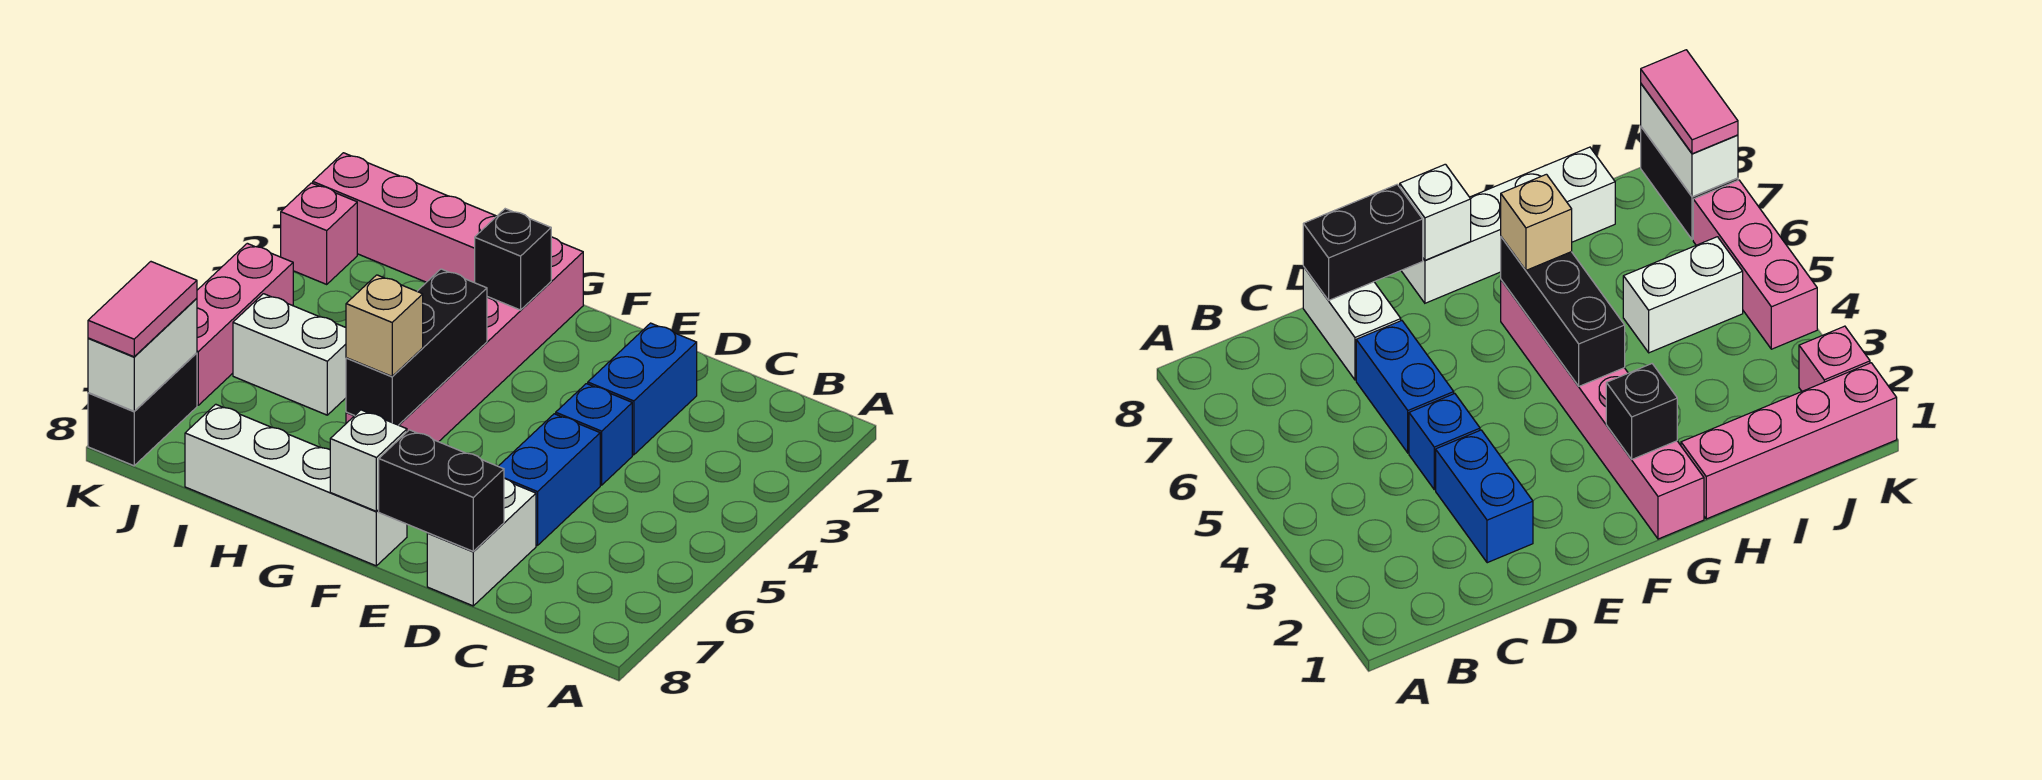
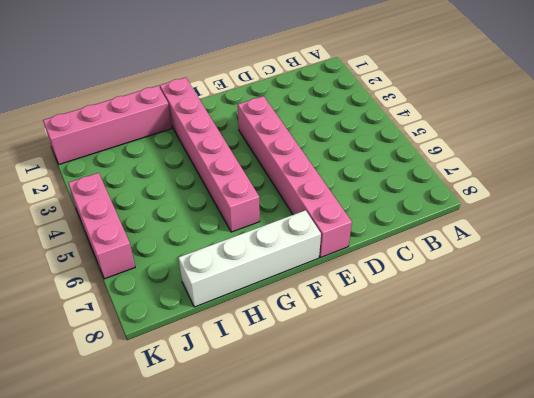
pink brick E3:E8 level 1 -> none
none -> blue brick D2:D3 level 1
none -> blue brick D4 level 1
none -> blue brick D5:D6 level 1

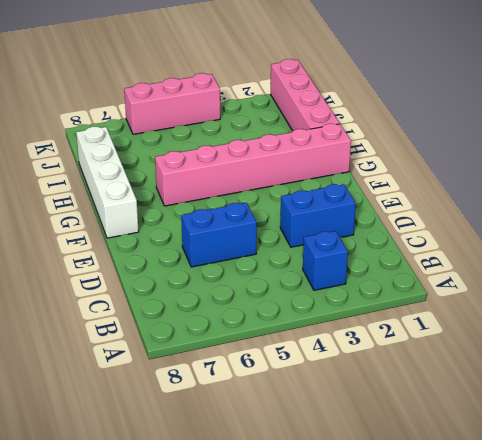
blue brick B3 level 1 -> blue brick D4 level 1
none -> white brick D7:D8 level 1
none -> white brick I5:J5 level 1
none -> pink brick K2 level 1

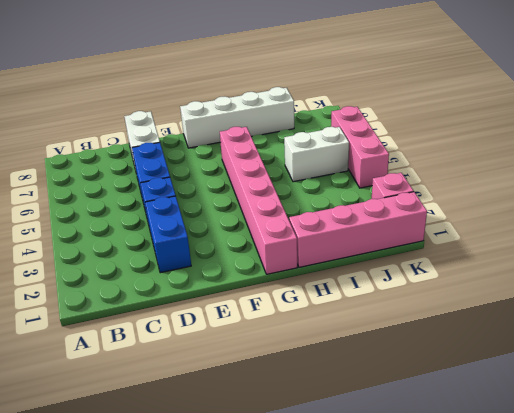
none -> black brick K7:K8 level 1
none -> black brick D8:E8 level 2
none -> white brick F8 level 2

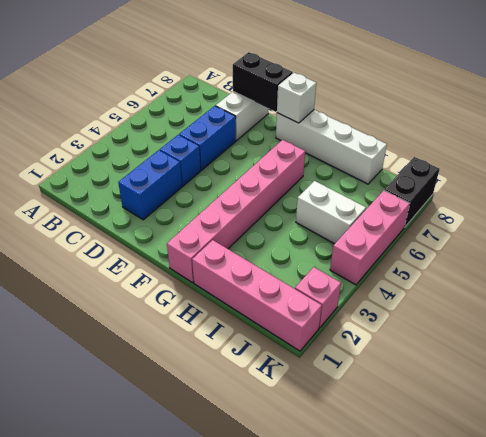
none -> black brick G2 level 2
none -> black brick G4:G6 level 2
none -> white brick K7:K8 level 2

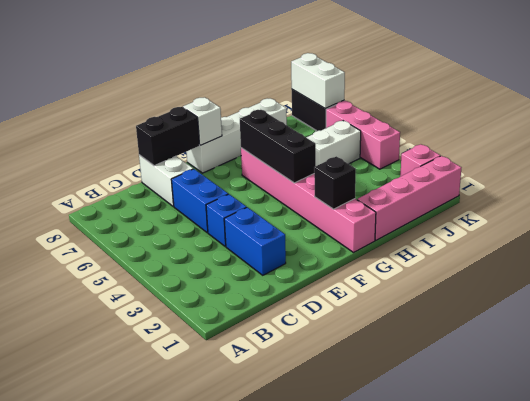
none -> tan brick G6 level 3
none -> pink tile K7:K8 level 3

